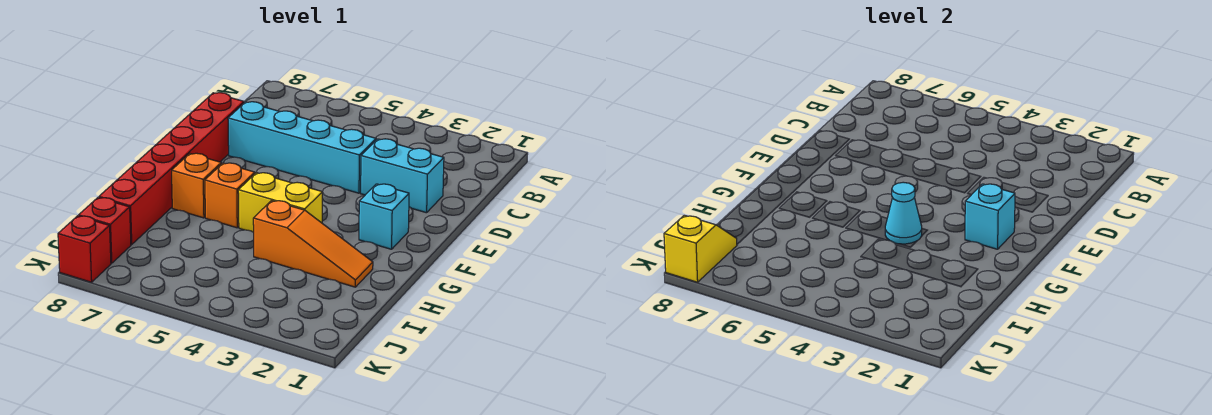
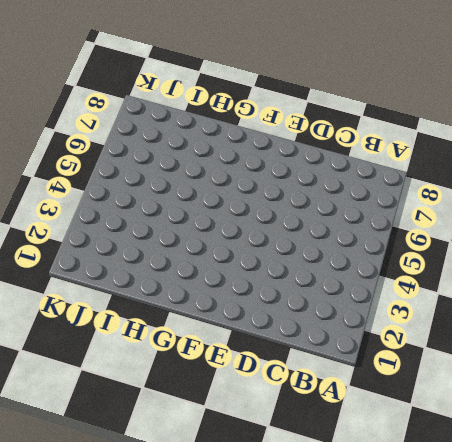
none -> cyan brick D2:D3 level 1
none -> cyan brick D4:D7 level 1
none -> red brick D8:I8 level 1

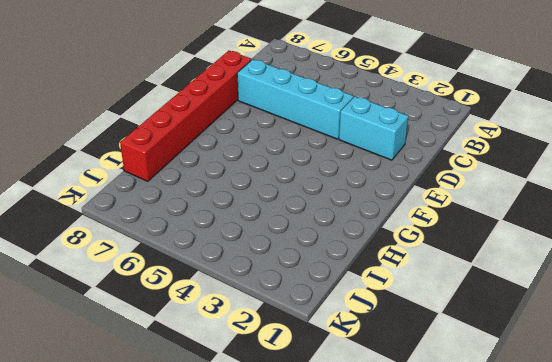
none -> cyan brick F2 level 1
none -> yellow brick G4:G5 level 1
none -> orange brick G6 level 1

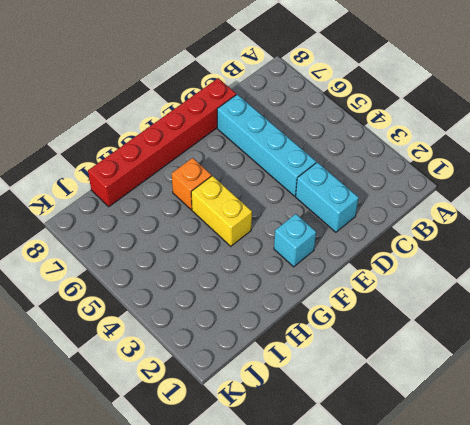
none -> orange brick G7 level 1
none -> orange slope H2:H4 level 1 top 4
none -> red brick J8 level 1

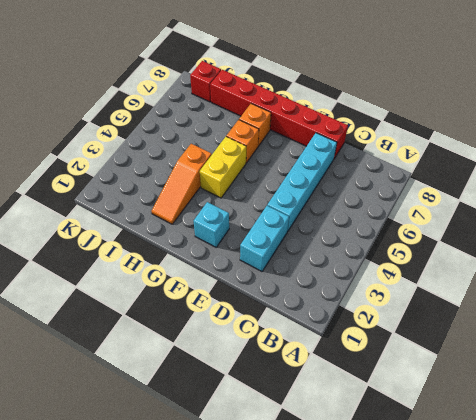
none -> red brick K8 level 1
none -> cyan brick F2 level 2
none -> cyan cone G4 level 2

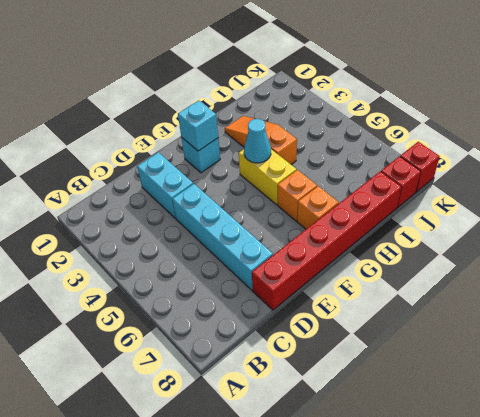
none -> yellow slope J8:K8 level 2 top K

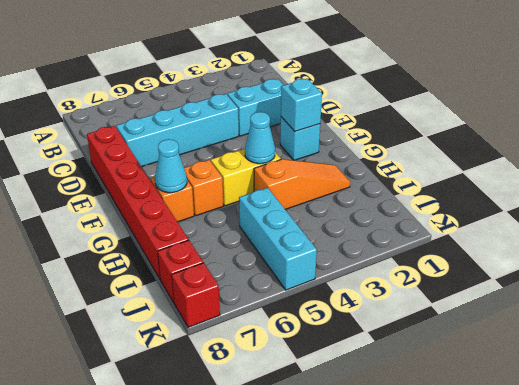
cyan cone G7 level 2 -> none
cyan brick I5:K5 level 1 -> none
none -> yellow slope J8:K8 level 2 top K

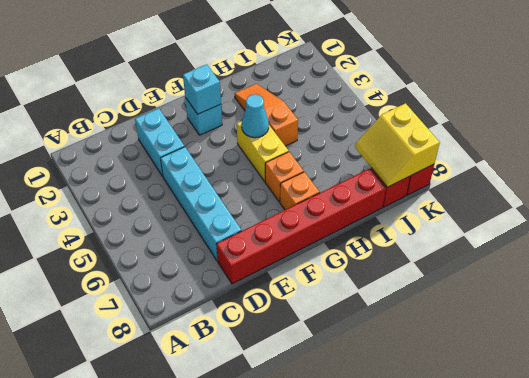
yellow slope J7:K8 level 2 top K -> yellow slope J8:K8 level 2 top K

